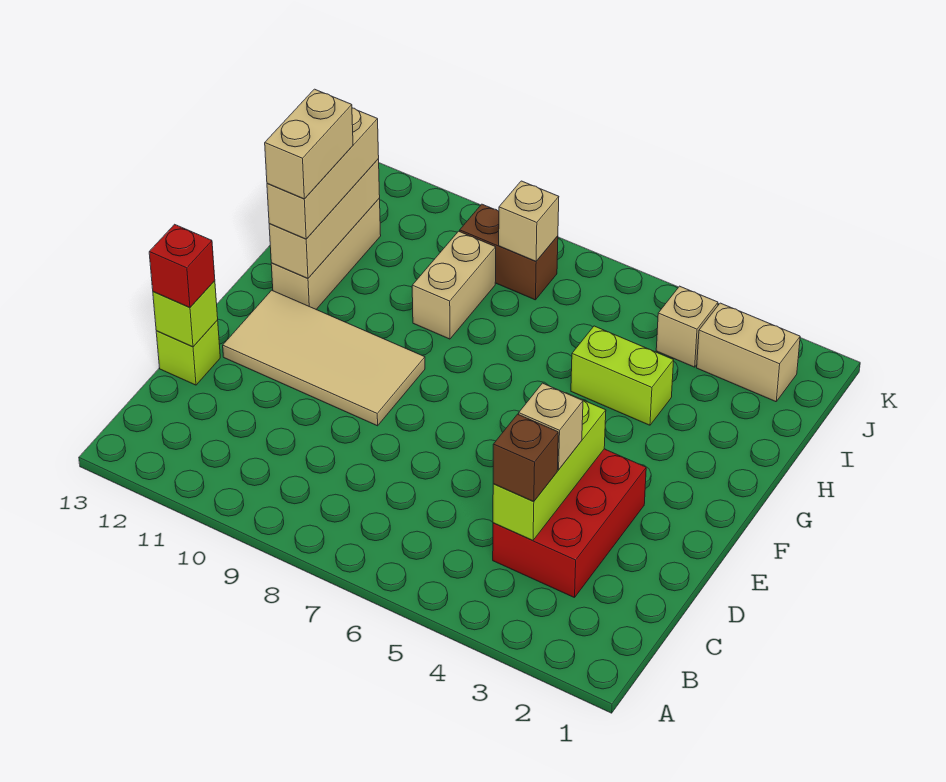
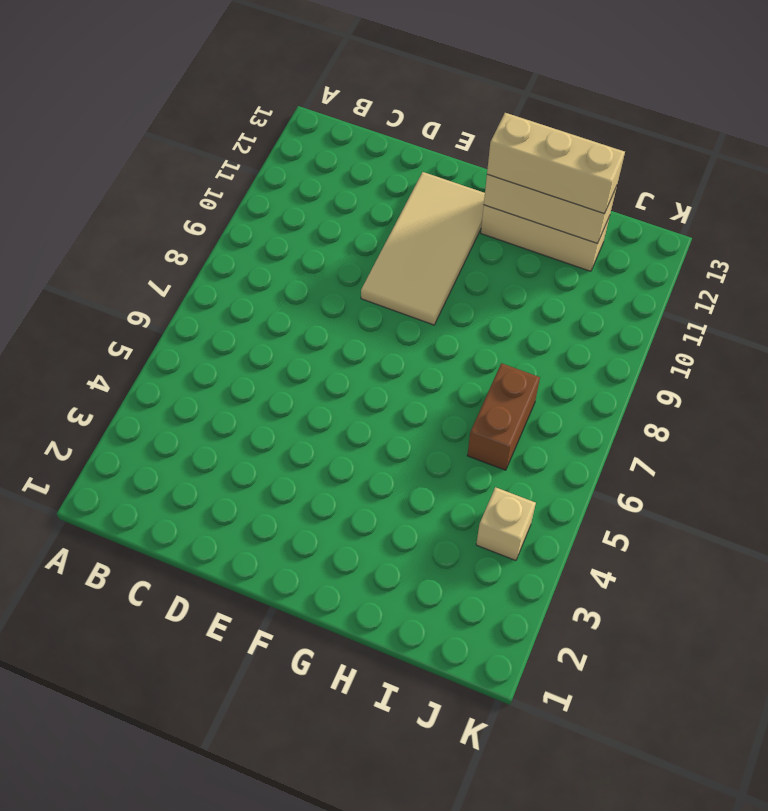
brown brick I6:I7 level 1 -> brown brick J8:J9 level 1
none -> red brick C3:E4 level 1
none -> lime brick D13 level 1
none -> lime brick H4:H5 level 1

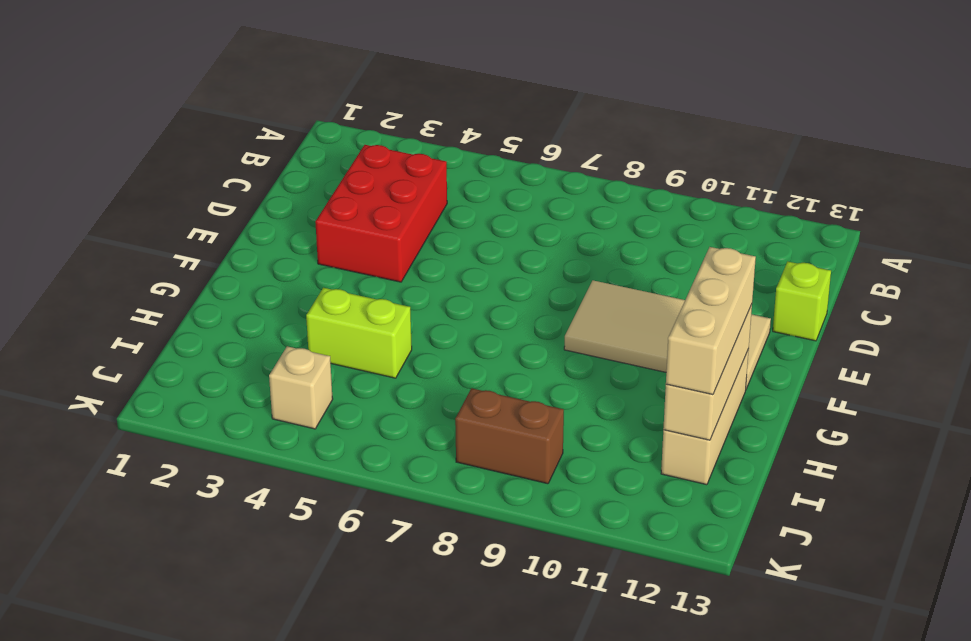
none -> tan brick H9:I9 level 1
none -> tan brick J2:J3 level 1
none -> lime brick C4:E4 level 2

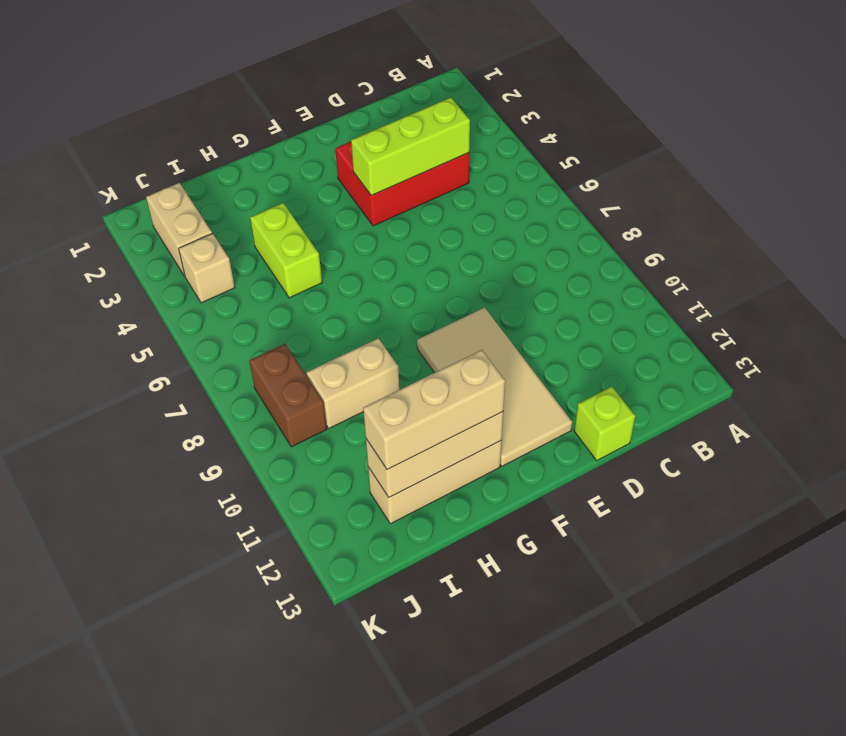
none -> lime brick D13 level 2
none -> tan brick J8 level 2
none -> brown brick C4 level 3

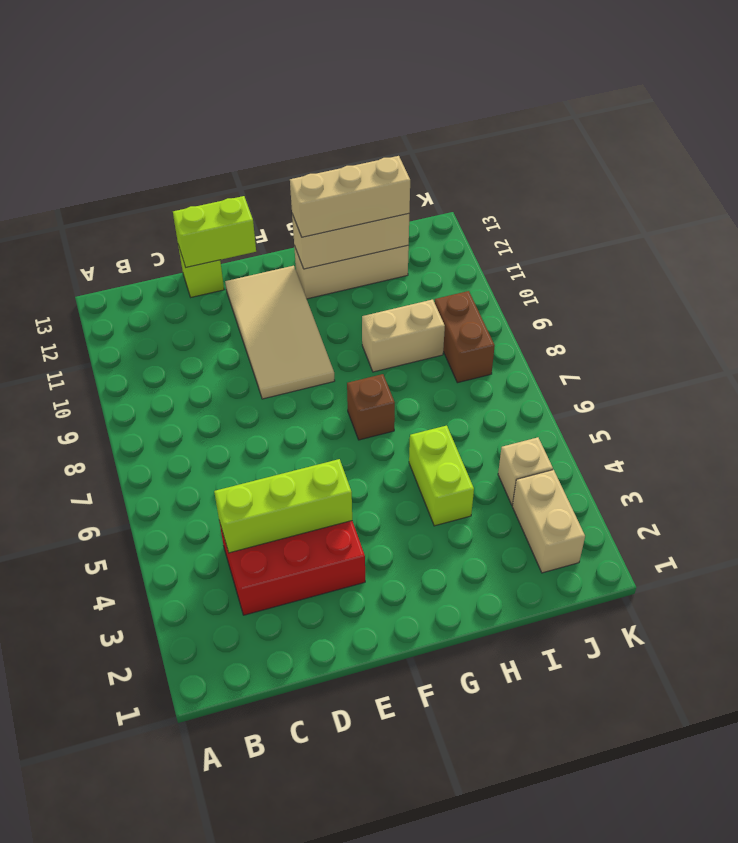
lime brick D13:E13 level 2 -> lime brick D13 level 2
brown brick G7 level 1 -> brown brick C4 level 3
none -> tan brick J8 level 2
none -> tan brick D4 level 3
none -> red brick D13 level 3

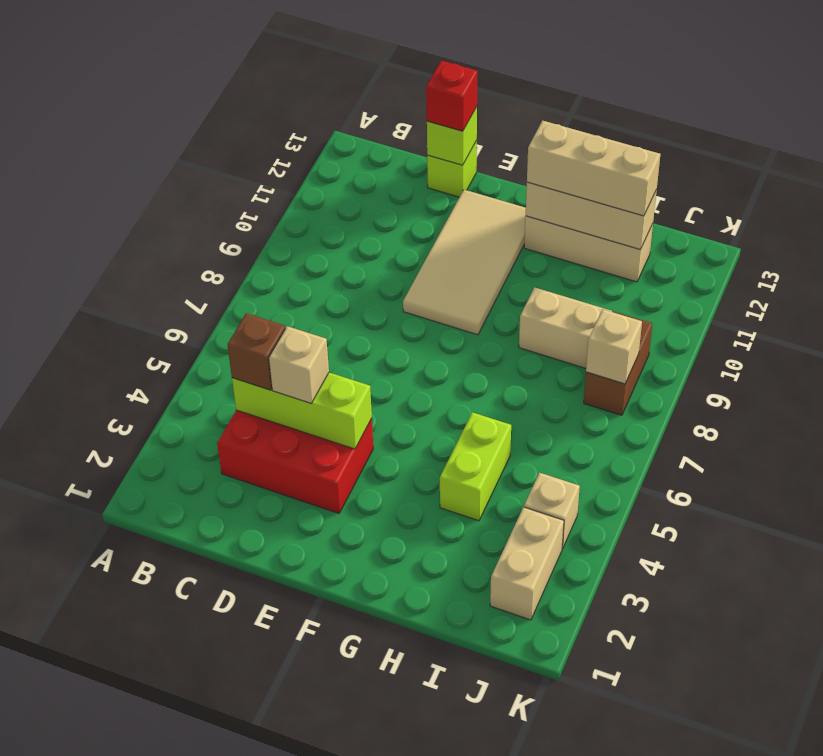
none -> tan brick G12:H12 level 4

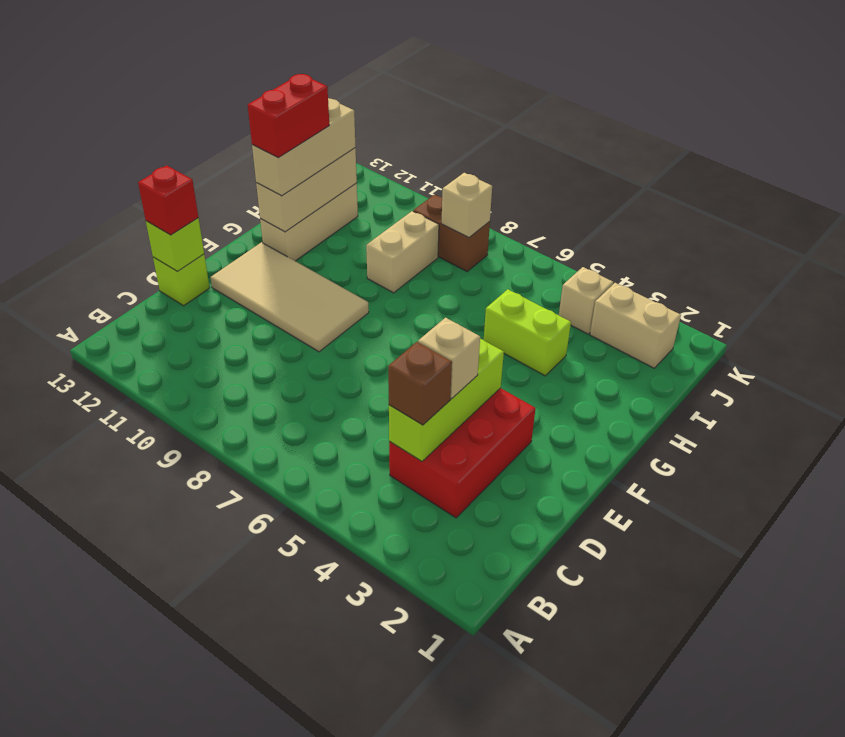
red brick G12:H12 level 4 -> tan brick G12:H12 level 4

